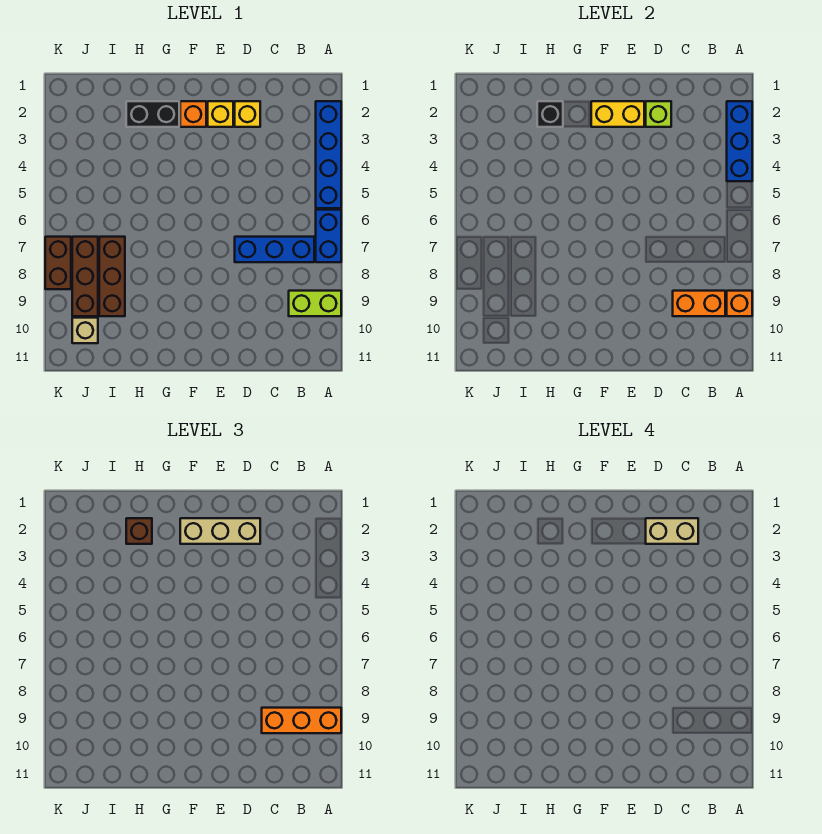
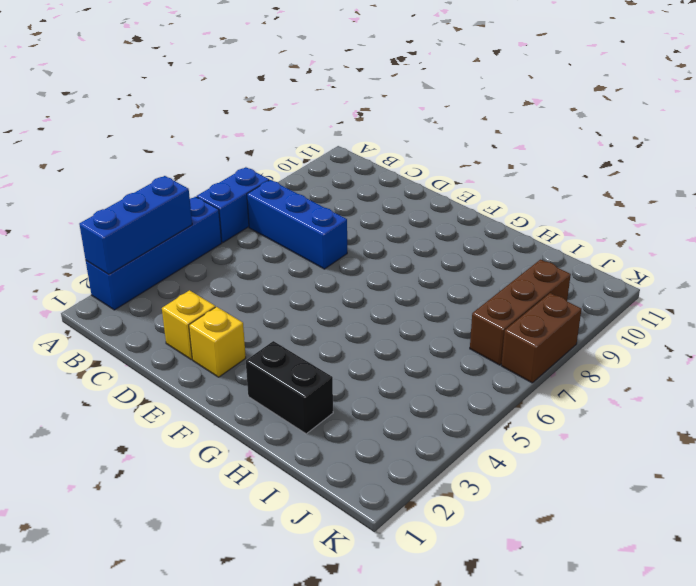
none -> lime brick A9:B9 level 1
none -> orange brick F2 level 1
none -> brown brick I7:I9 level 1

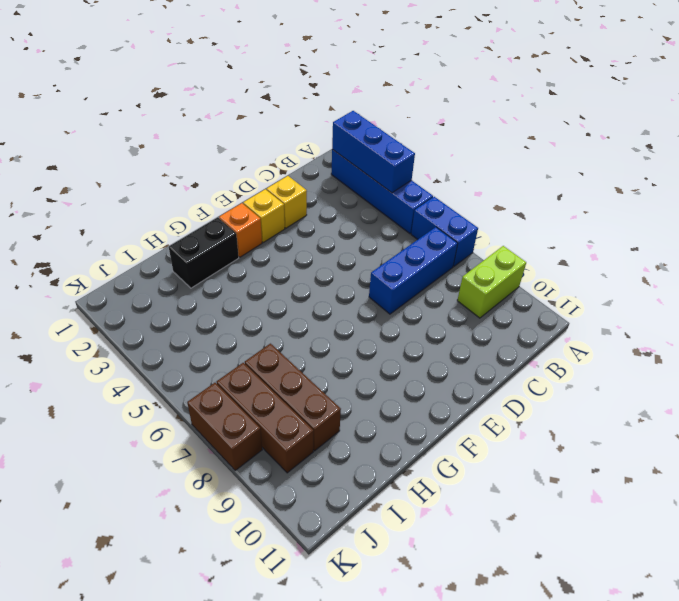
none -> tan brick J10 level 1
none -> orange brick A9 level 2
none -> orange brick B9:C9 level 2

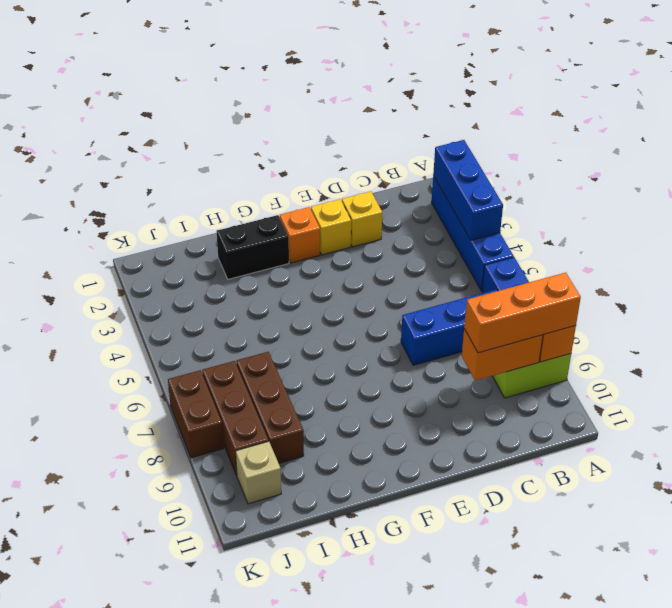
none -> lime brick D2 level 2
none -> yellow brick E2:F2 level 2
none -> black brick H2 level 2

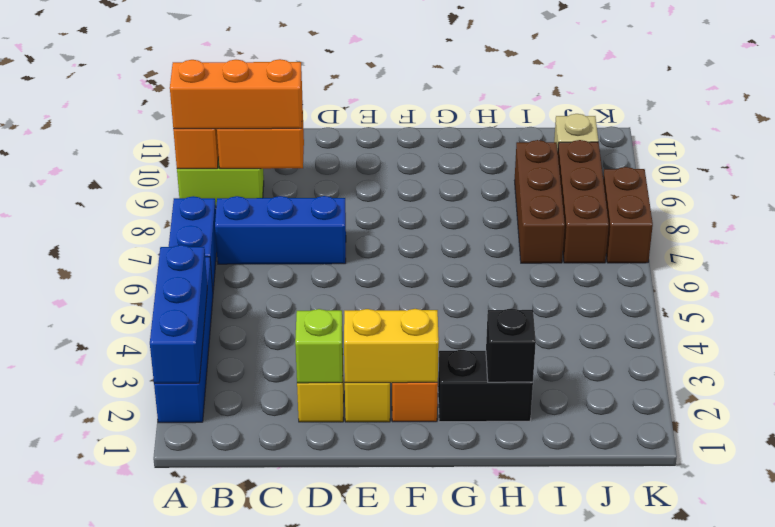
none -> tan brick D2:F2 level 3
none -> brown brick H2 level 3
none -> tan brick C2:D2 level 4

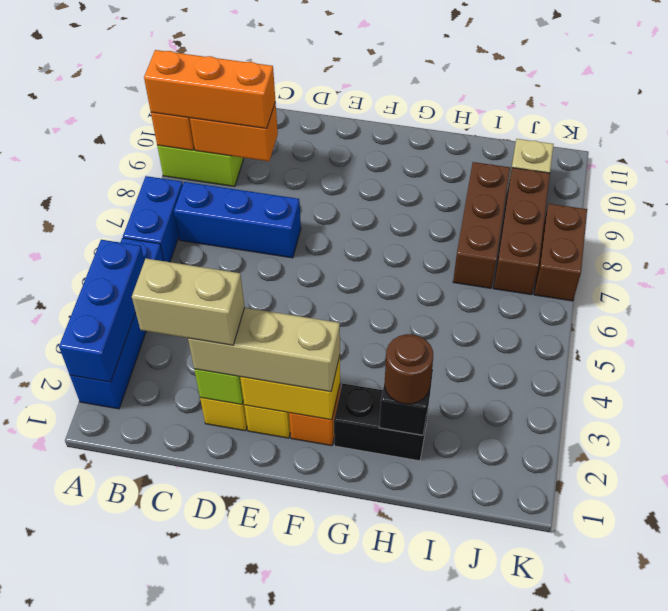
brown round brick H2 level 3 -> brown brick H2 level 3

